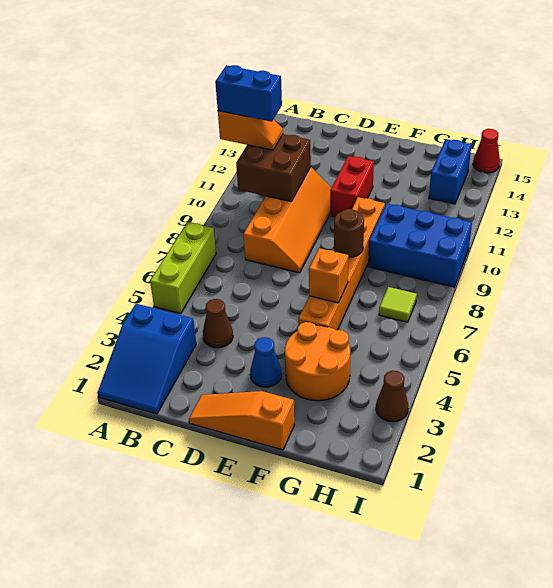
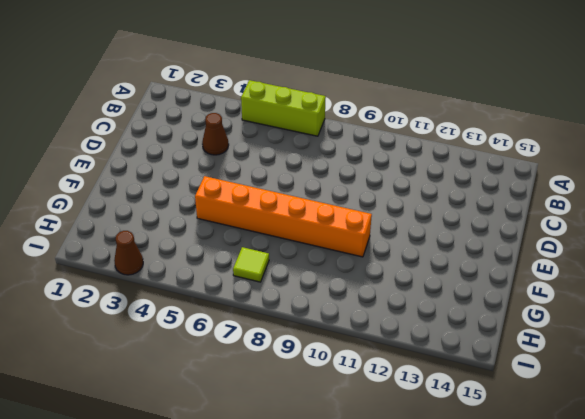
none -> blue slope A1:B3 level 1 top 3
none -> orange slope C8:D11 level 1 top C
none -> orange slope D1:F1 level 1 top F

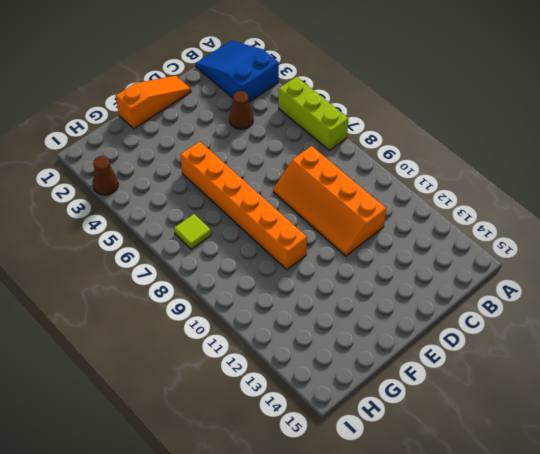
none -> blue cone E3 level 1
none -> red brick E11:E12 level 1
none -> orange round brick F3:G4 level 1

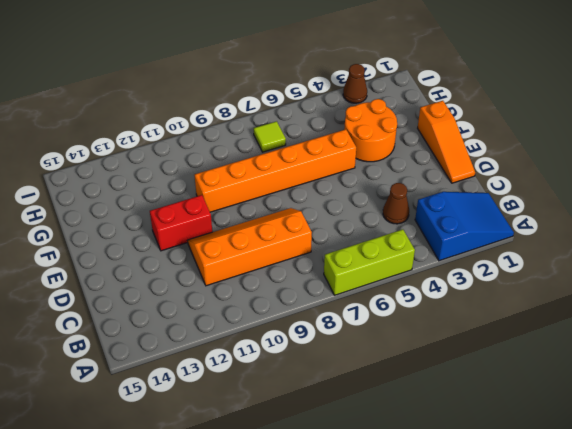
none -> blue cone E3 level 1
none -> blue brick G9:I10 level 1
none -> blue brick H13:H14 level 1

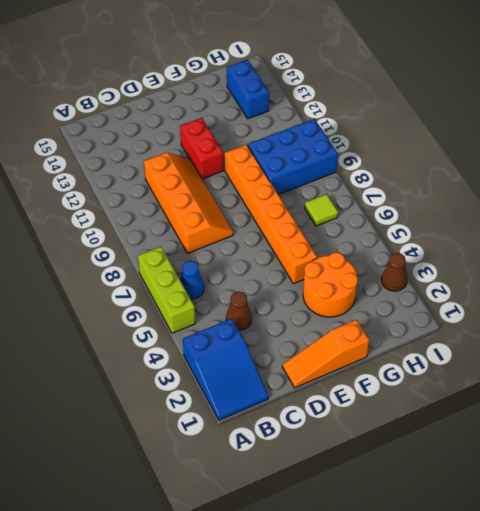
blue cone B6 level 1 -> blue cone E3 level 1
none -> red cone I15 level 1
none -> brown brick B10:C11 level 2
none -> orange brick F6 level 2

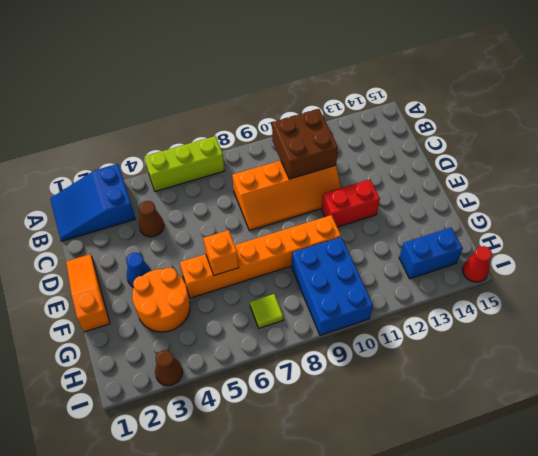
none -> brown round brick F8 level 2
none -> orange slope A11:B11 level 3 top A
none -> blue brick A11:B11 level 4

